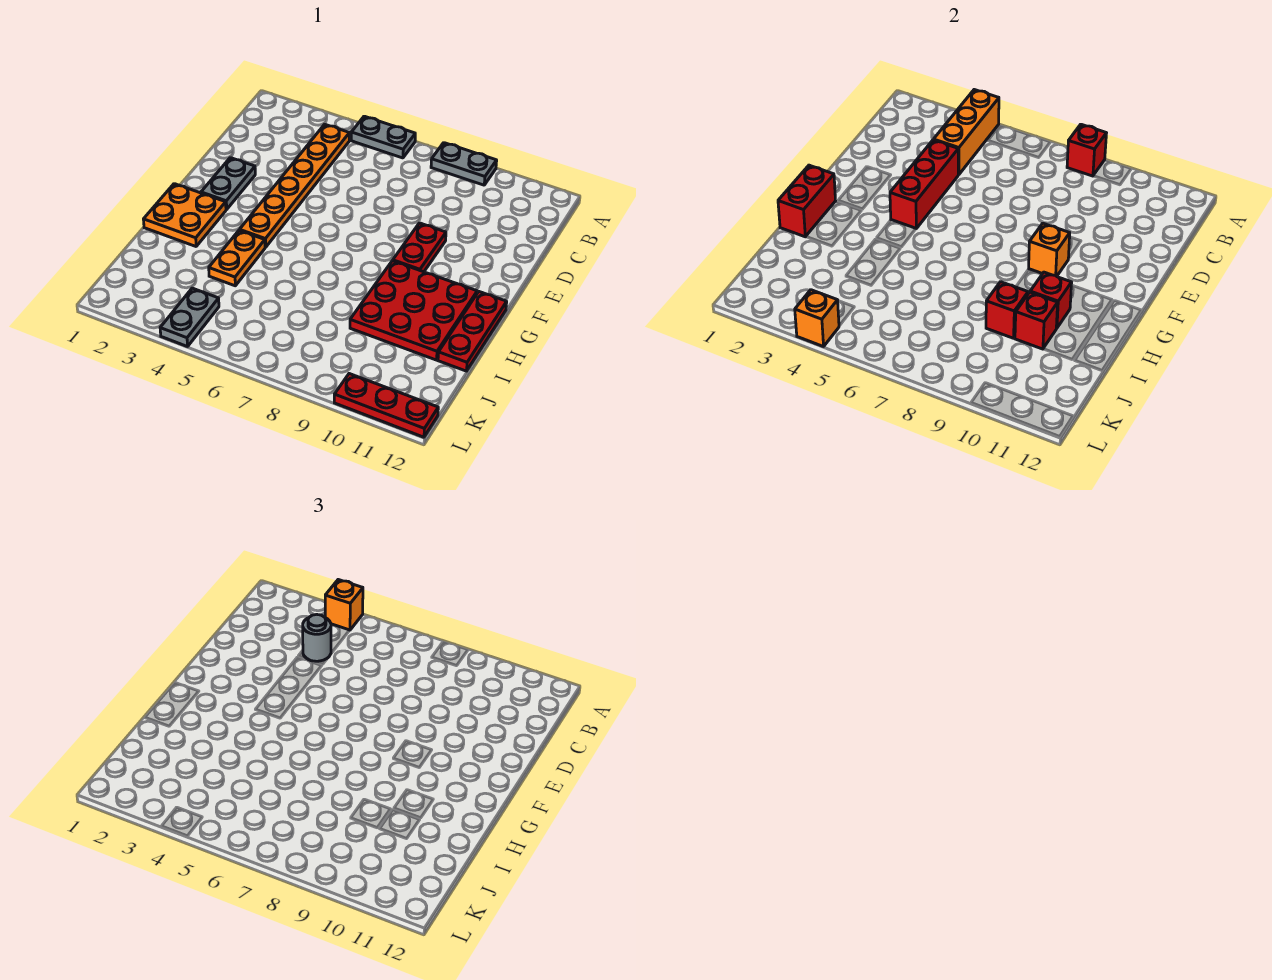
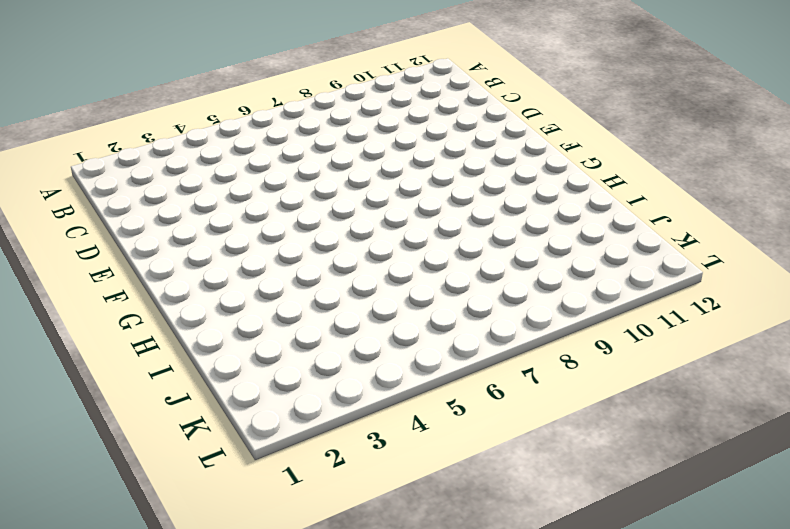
none -> grey plate A5:A6 level 1
none -> grey plate A8:A9 level 1
none -> orange plate B4:G4 level 1

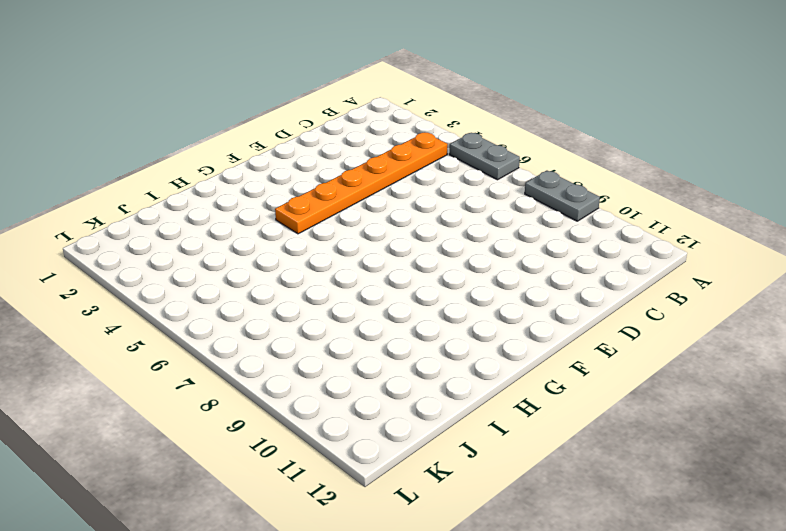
none -> grey plate E2:F2 level 1
none -> red plate E9:F9 level 1
none -> orange plate G1:H2 level 1

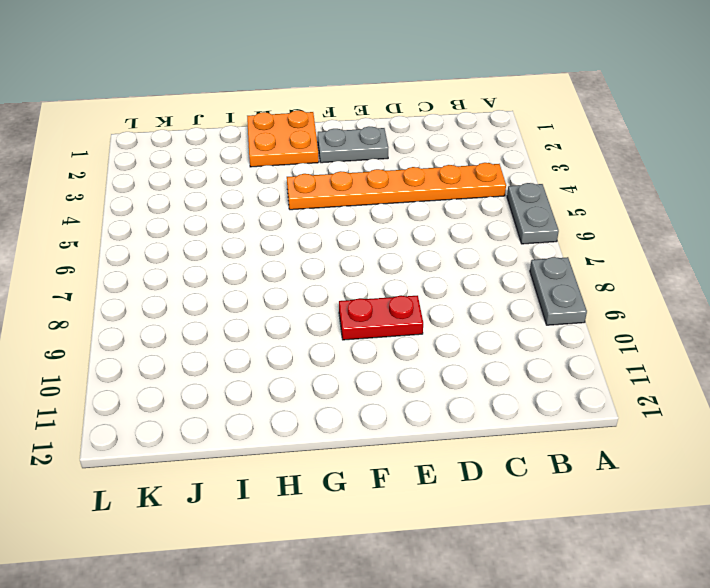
none -> red plate G9:I11 level 1
none -> red plate G12:I12 level 1
none -> orange plate H4:I4 level 1

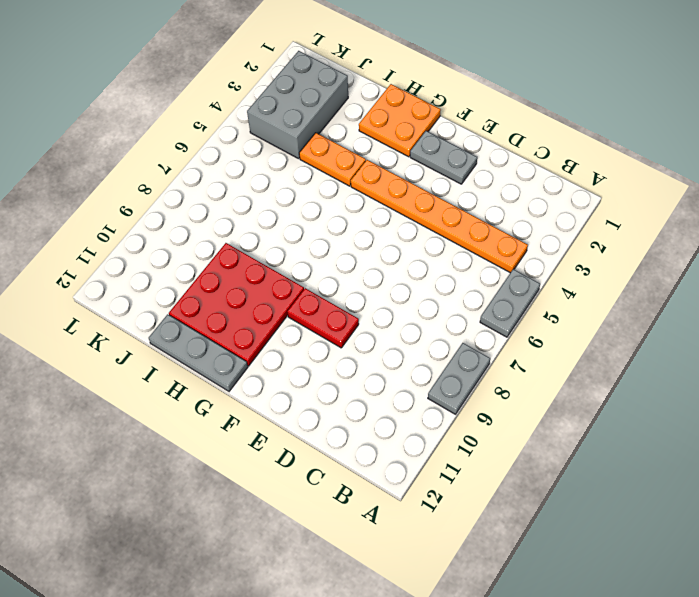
grey plate G12:I12 level 1 -> red plate G12:I12 level 1
grey brick J2:K4 level 1 -> grey plate K4:L4 level 1
none -> red plate L10:L12 level 1
none -> orange brick A4:C4 level 2
none -> red brick A8 level 2

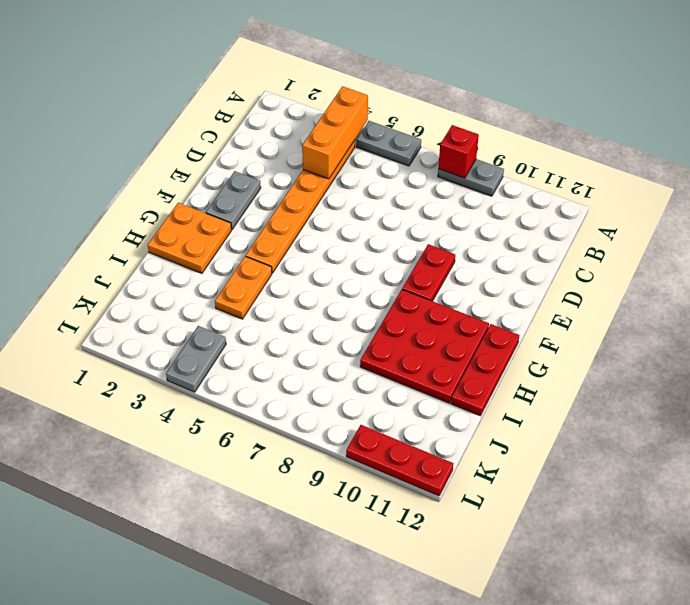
none -> red brick D4:F4 level 2
none -> orange brick F9 level 2
none -> red brick G1:H1 level 2

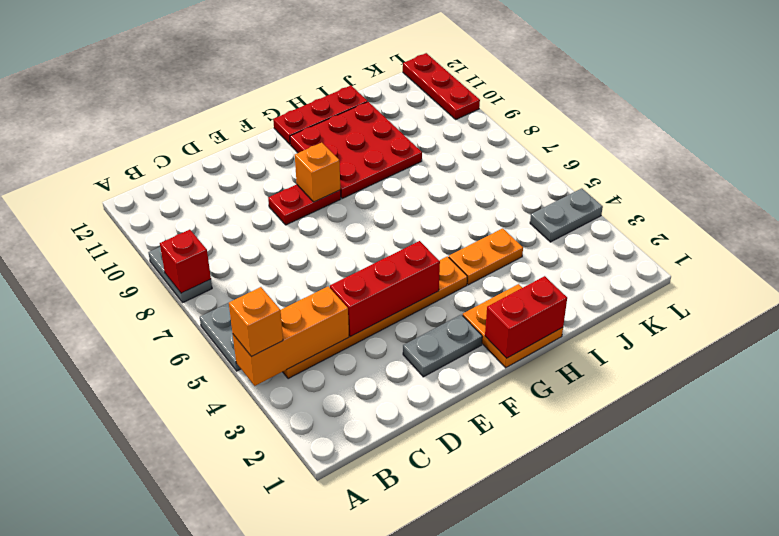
none -> red brick H10 level 2
none -> red brick I9 level 2
none -> red brick I10 level 2

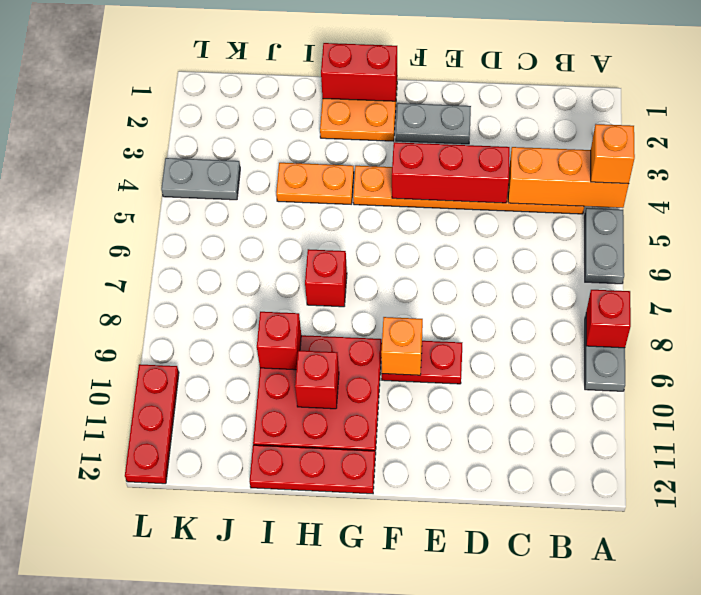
red brick H7 level 1 -> red brick I10 level 2
none -> orange brick L4 level 2
none -> grey round brick C4 level 3

